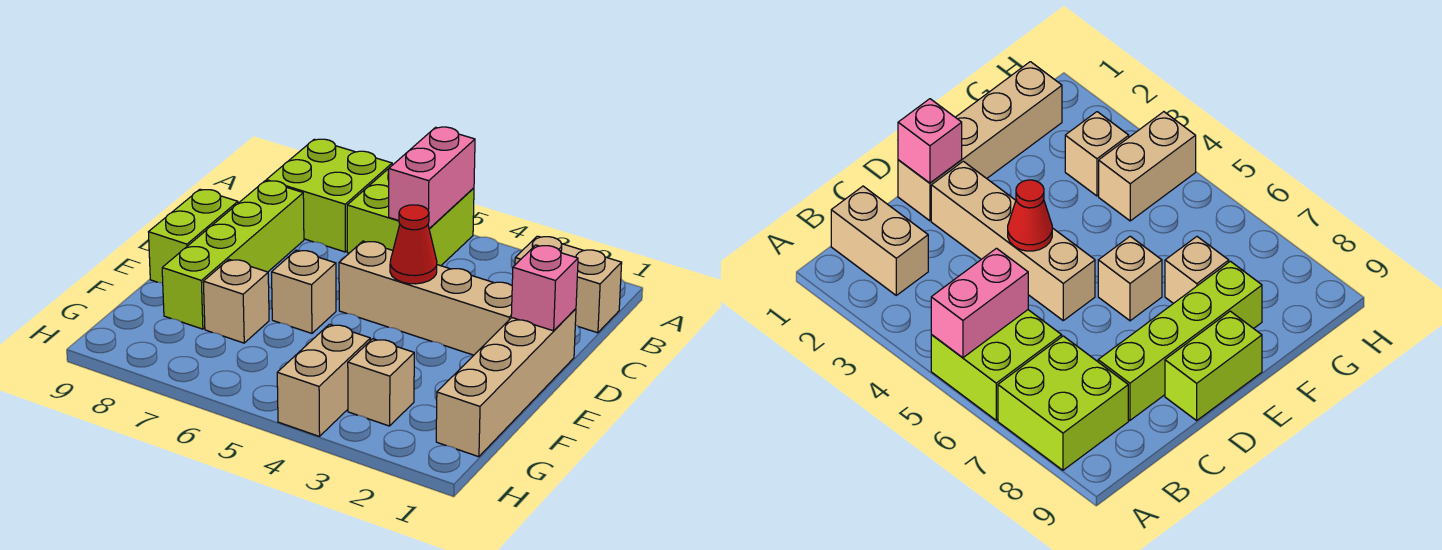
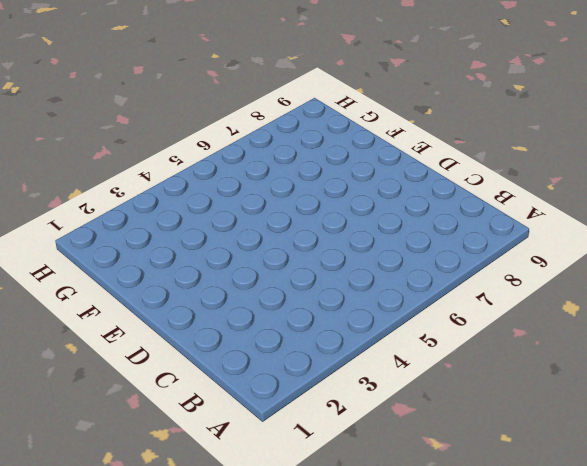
none -> lime brick A5:B6 level 1
none -> lime brick A7:B8 level 1
none -> tan brick B1:B2 level 1

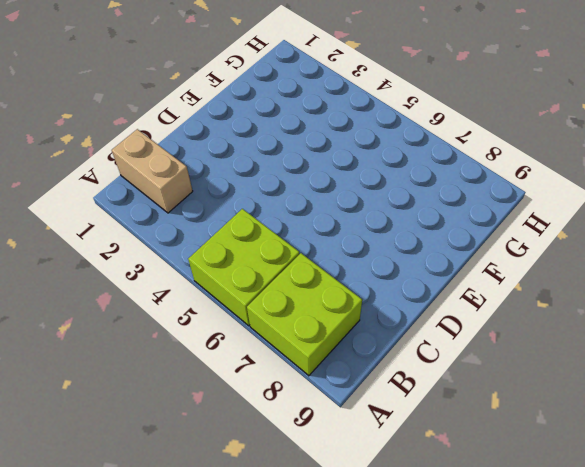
none -> lime brick C8:F8 level 1
none -> tan brick D1:G1 level 1
none -> tan brick D2:D5 level 1

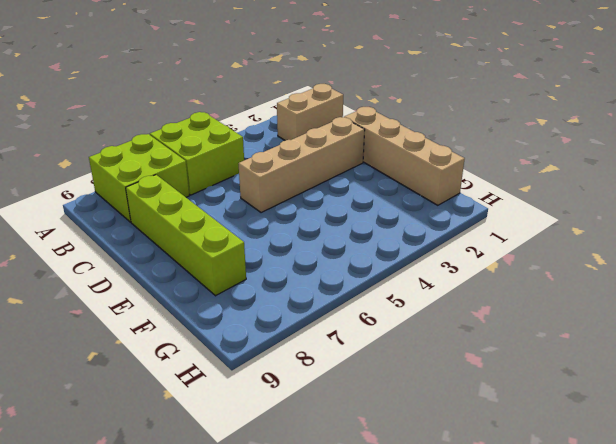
none -> lime brick D9:E9 level 1
none -> tan brick E6 level 1
none -> tan brick F7 level 1

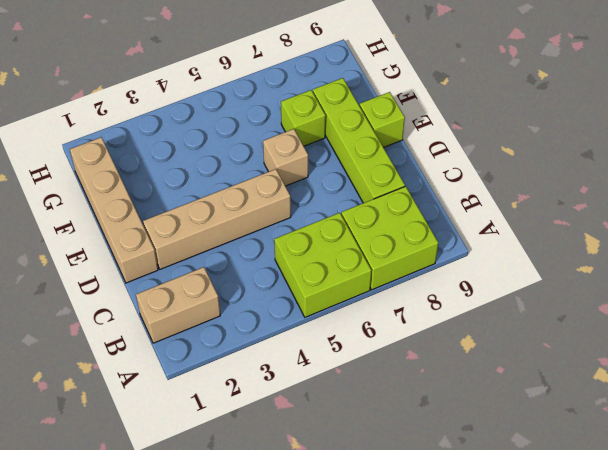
lime brick E9 level 1 -> lime brick D9:E9 level 1
lime brick F7 level 1 -> tan brick F7 level 1
none -> tan brick G3 level 1
none -> tan brick G4:H4 level 1
none -> pink brick A5:B5 level 2

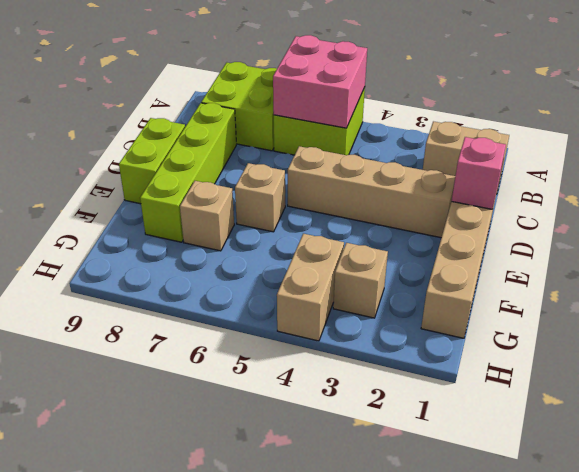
pink brick A5:B6 level 2 -> pink brick A5:B5 level 2
none -> red cone D4 level 2

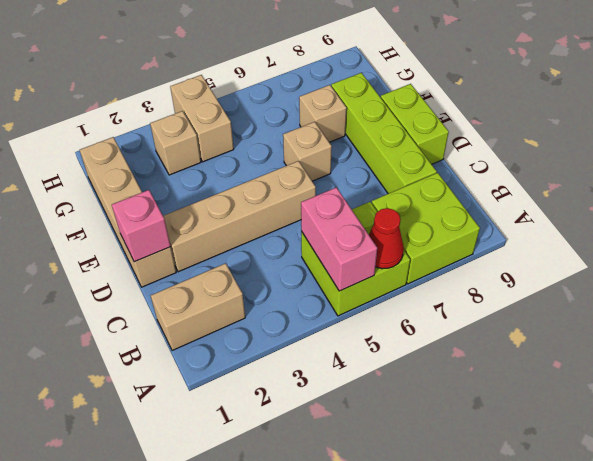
red cone A6 level 2 -> red cone D4 level 2

